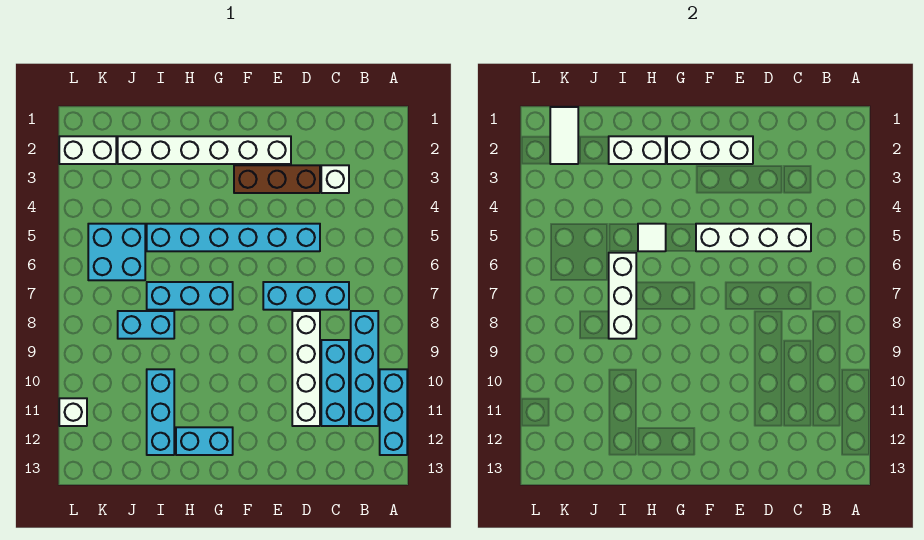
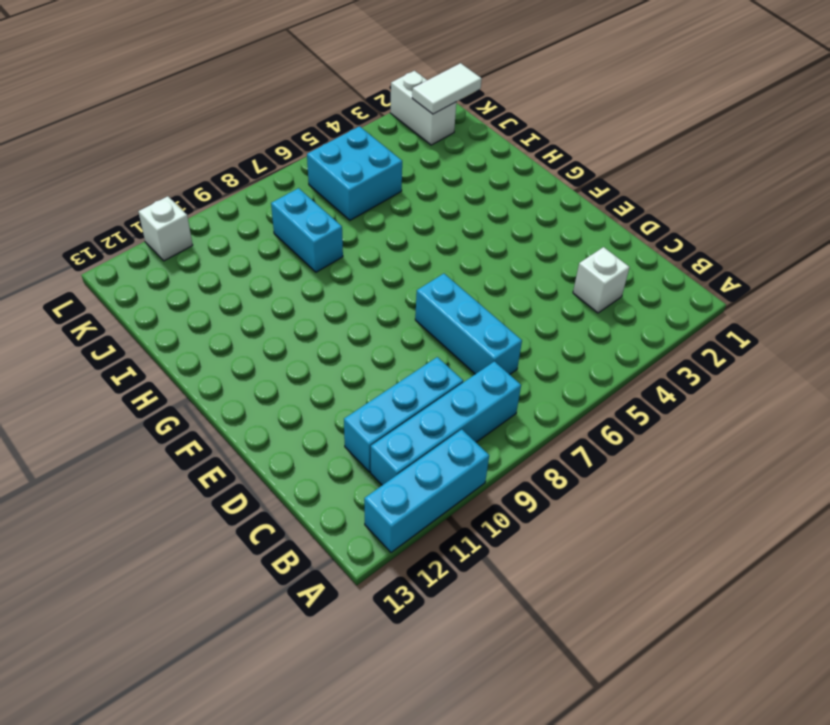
none -> brown brick D3:F3 level 1
none -> cyan brick D5:I5 level 1
none -> white brick D8:D11 level 1

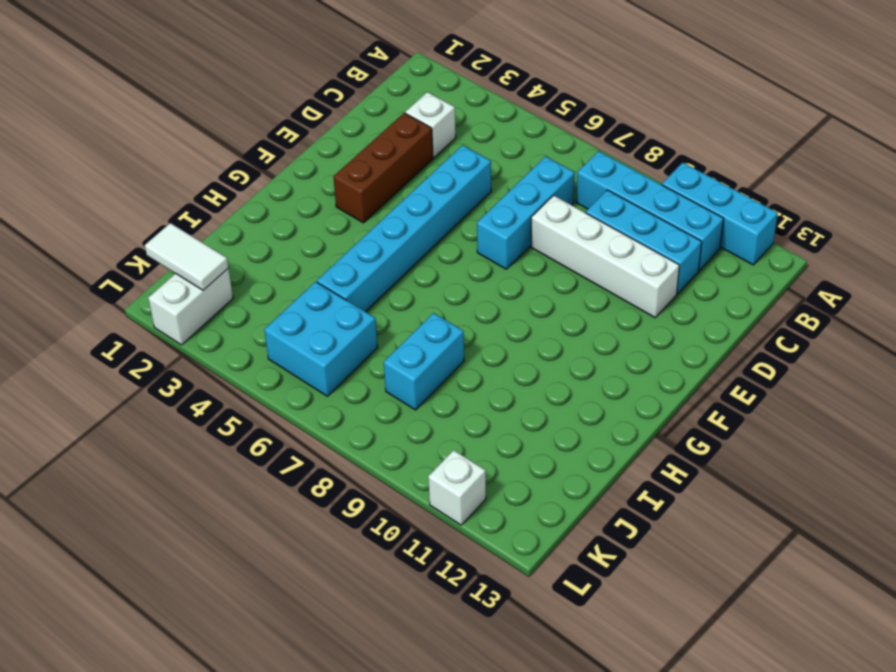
none -> white brick E2:J2 level 1
none -> cyan brick G7:I7 level 1
none -> cyan brick G12:H12 level 1

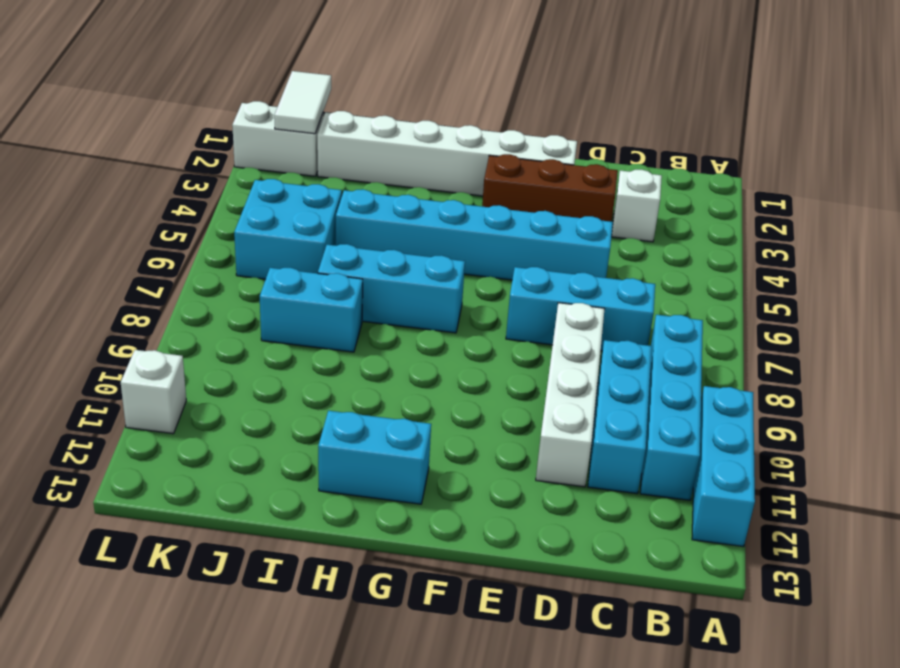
none -> cyan brick I10:I12 level 1
none -> white brick C5:F5 level 2
none -> white brick E2:G2 level 2

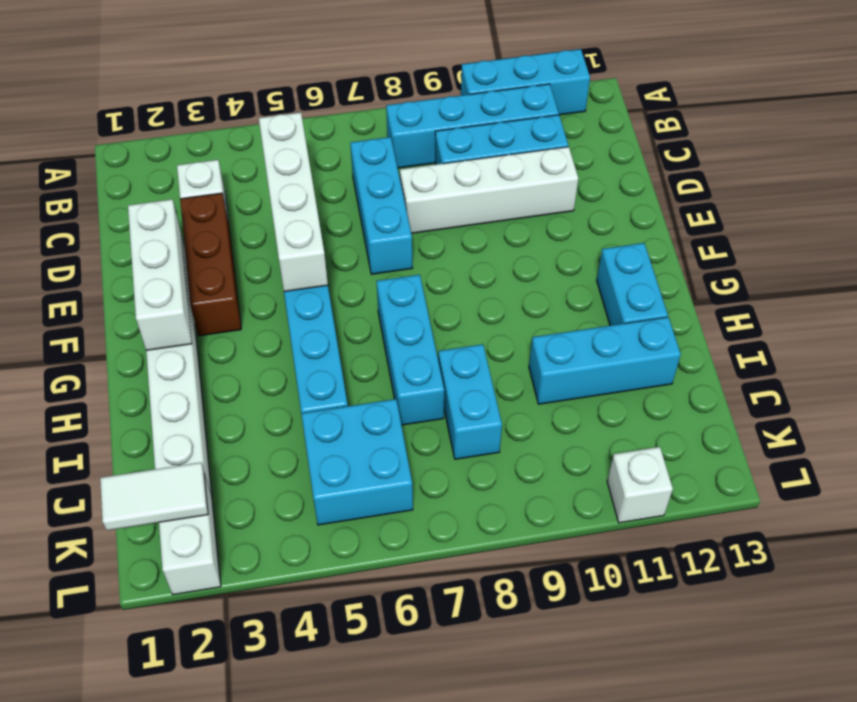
none -> white brick H2:I2 level 2
none -> white tile H5 level 2
none -> white brick I6:I8 level 2

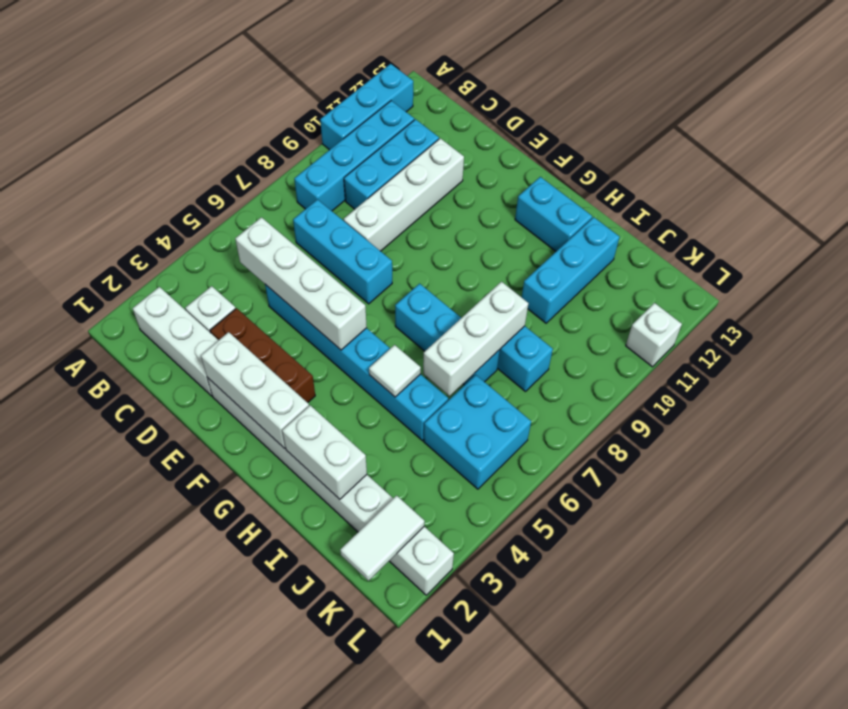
white brick B2:D2 level 1 -> none

